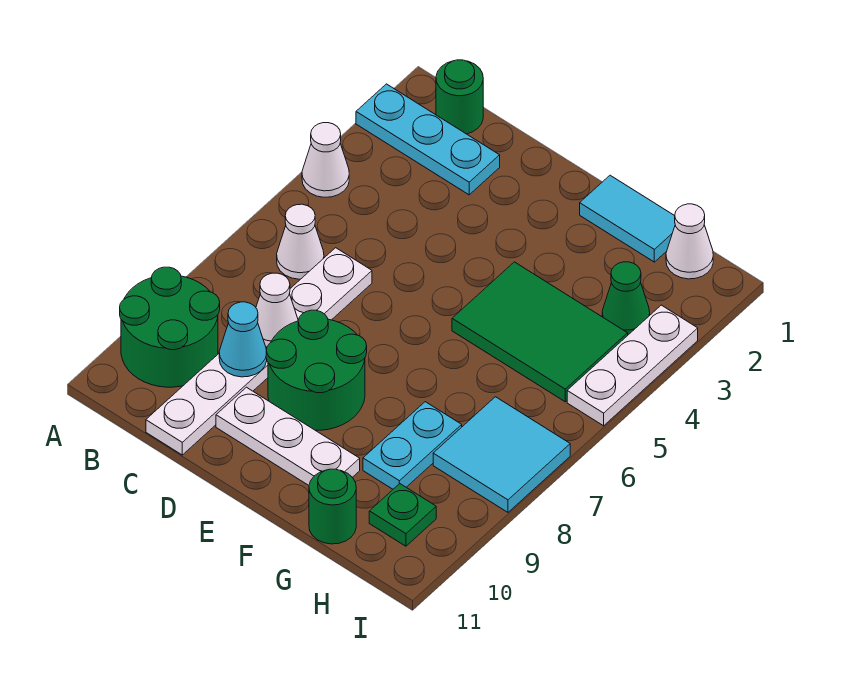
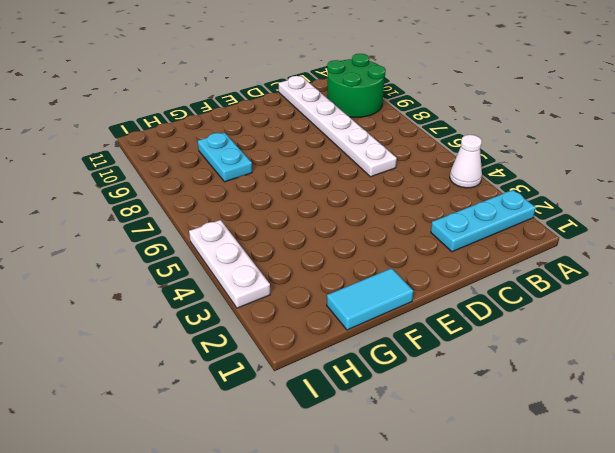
none -> green round brick B1 level 1
none -> white cone B6 level 1
none -> green round brick D8:E9 level 1

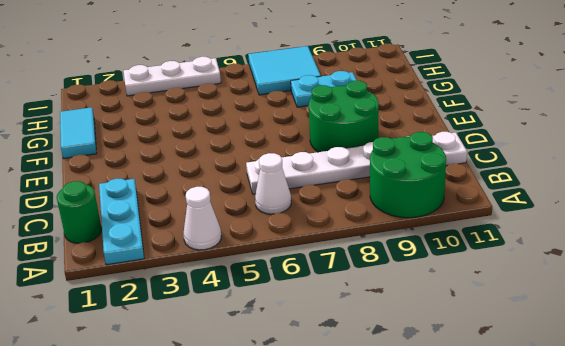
none -> white plate D10:F10 level 1
none -> green tile F4:H5 level 1
none -> green round brick G11 level 1

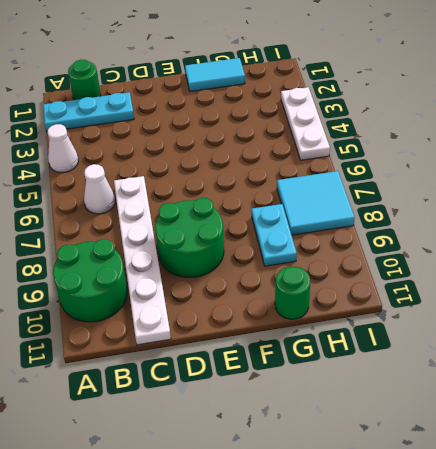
none -> white plate D10:F10 level 1
none -> green tile F4:H5 level 1
none -> white cone H1 level 1

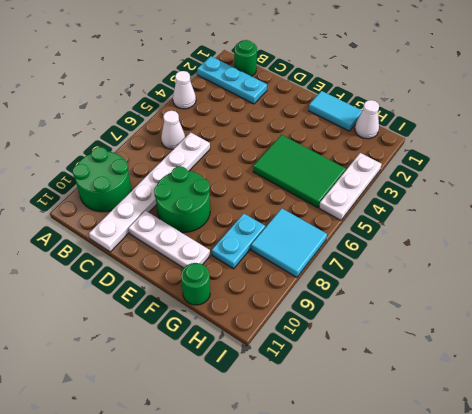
none -> green cone H3 level 1
none -> green plate H10 level 1
none -> white cone C8 level 2

